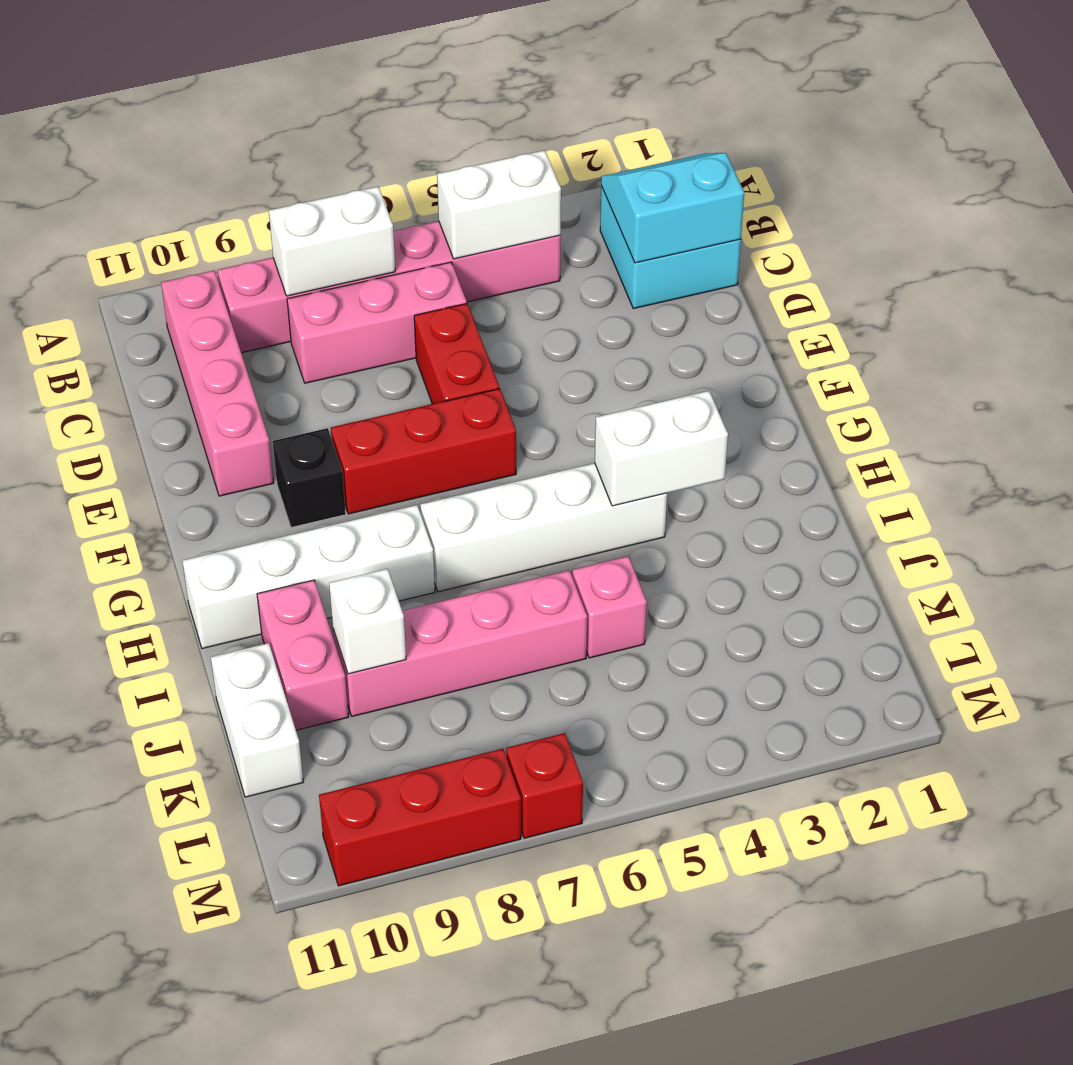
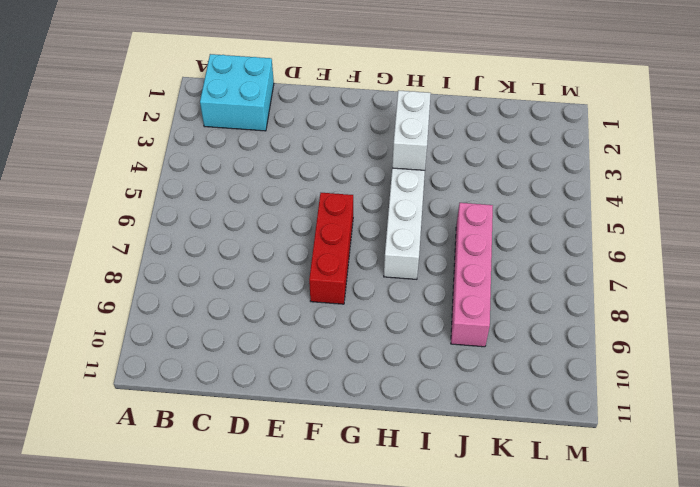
none -> pink brick B4:B9 level 1
none -> pink brick B10:E10 level 1
none -> pink brick C6:C8 level 1

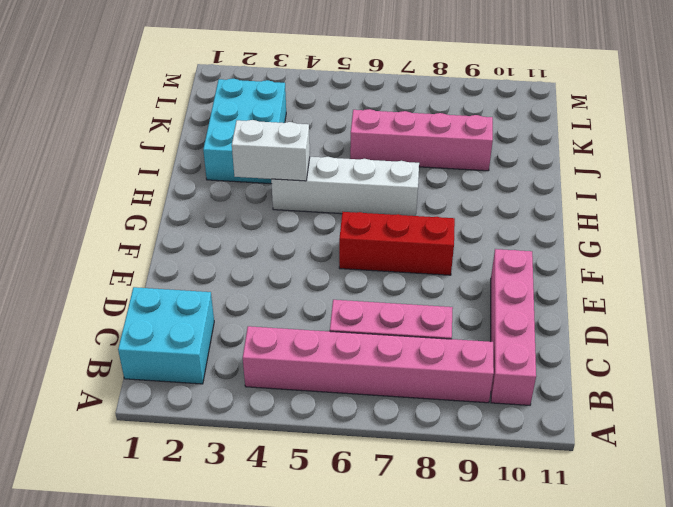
cyan brick I2:K3 level 1 -> none
none -> red brick D6:E6 level 1
none -> black brick F9 level 1
none -> white brick H8:H11 level 1

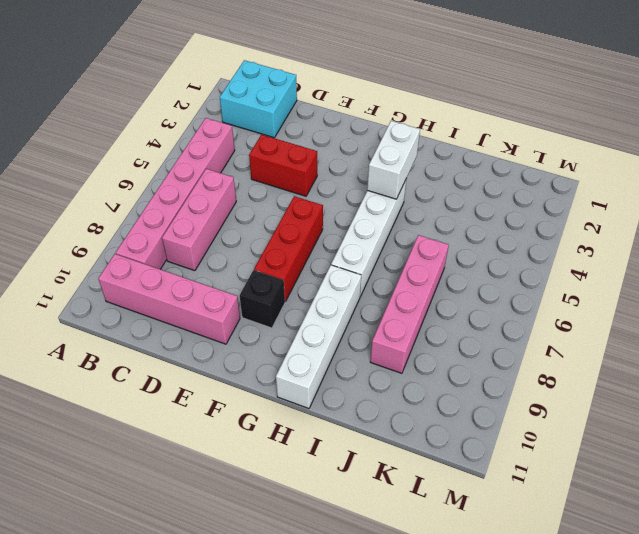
red brick D4:E4 level 1 -> red brick D6:E6 level 1
none -> pink brick I10:J10 level 1
none -> pink brick J5 level 1
none -> white brick J11:K11 level 1

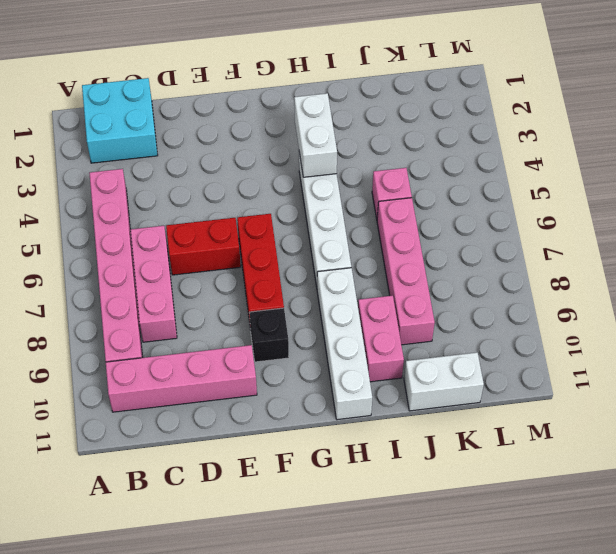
pink brick I9:I10 level 1 -> pink brick I10:J10 level 1
none -> red brick M7 level 1
none -> red brick M8:M10 level 1
none -> cyan slope B1:C2 level 2 top C

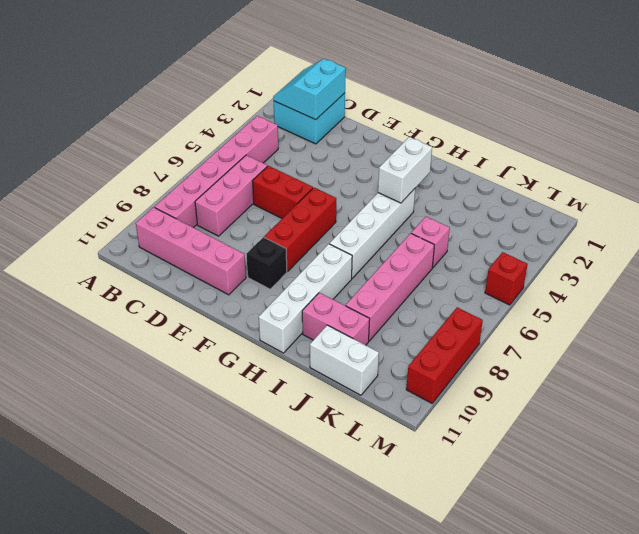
red brick M5 level 1 -> red brick M7 level 1
none -> white brick B4:B5 level 2
none -> white brick B7:B8 level 2
none -> white brick J9 level 2

